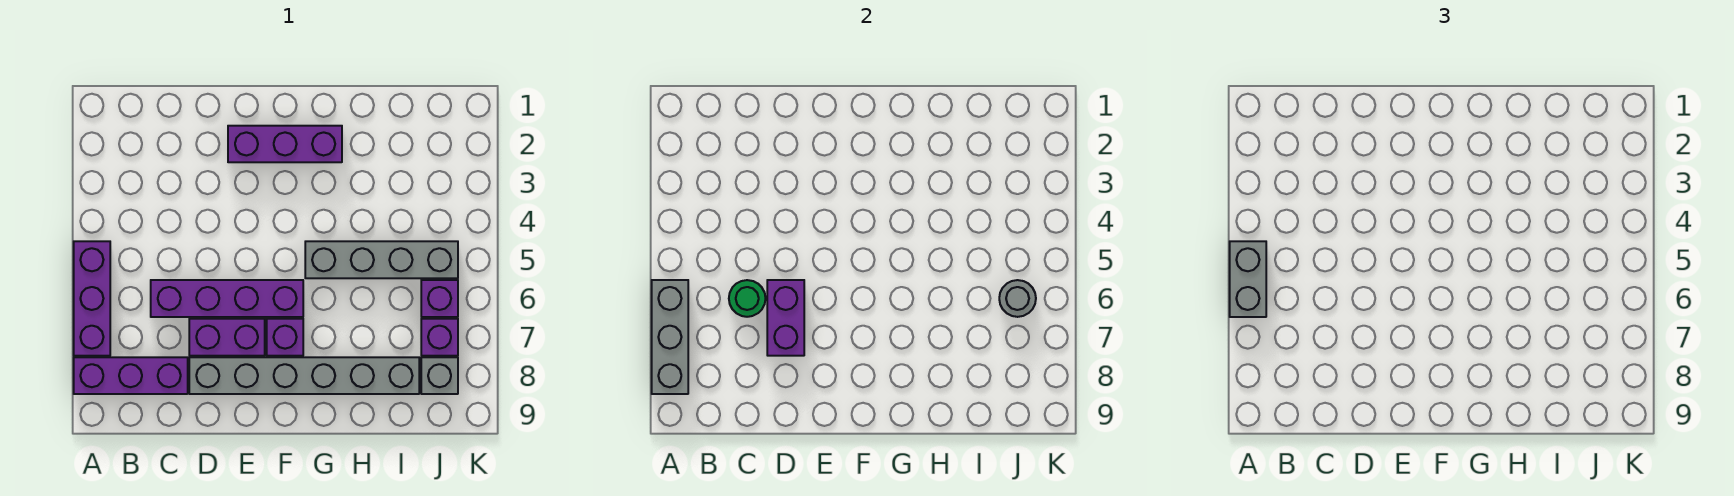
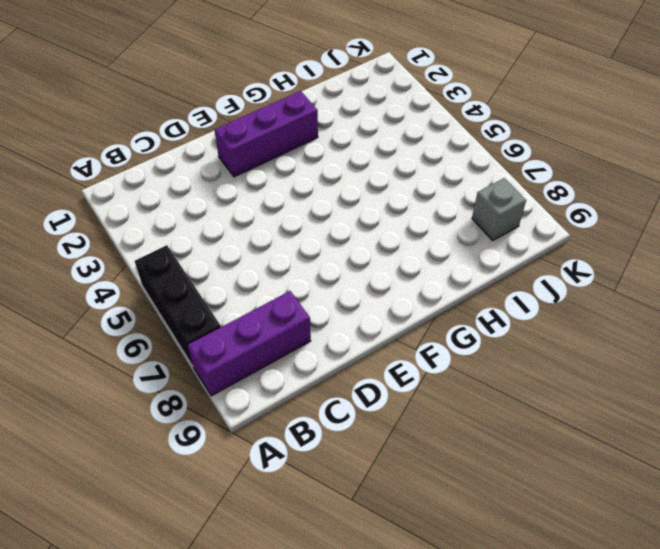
black brick A5:A7 level 1 -> purple brick A5:A7 level 1
none -> purple brick C6:F6 level 1
none -> purple brick D7:E7 level 1
none -> grey brick D8:I8 level 1

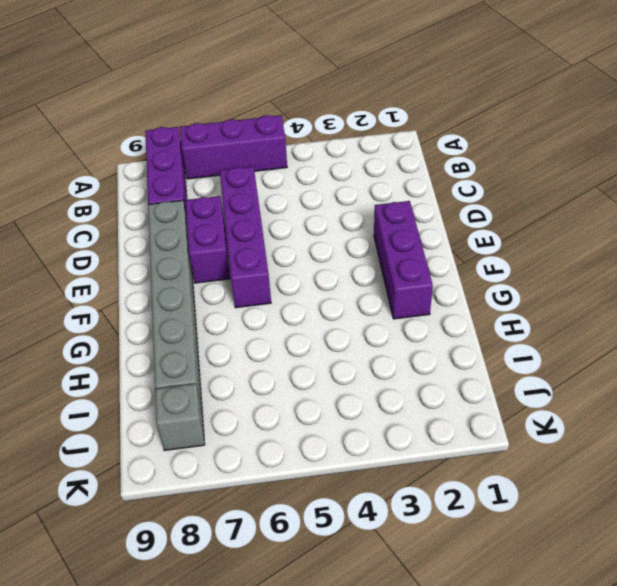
none -> purple brick F7 level 1
none -> grey brick G5:J5 level 1
none -> purple brick J6 level 1

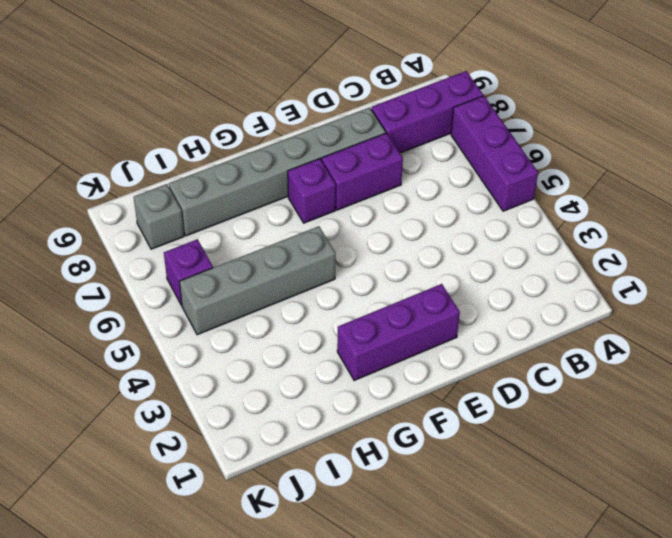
none -> purple brick C6:F6 level 1
none -> purple brick J7 level 1
none -> grey brick A6:A8 level 2

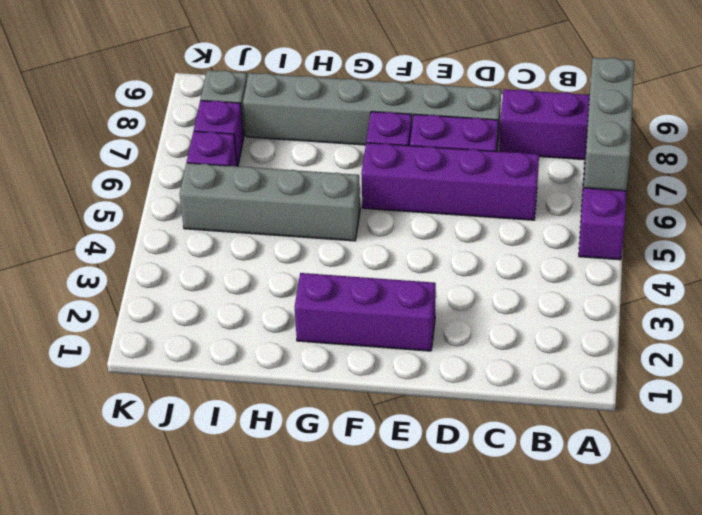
none -> green round brick C6 level 2
none -> purple brick D6:D7 level 2
none -> grey round brick J6 level 2

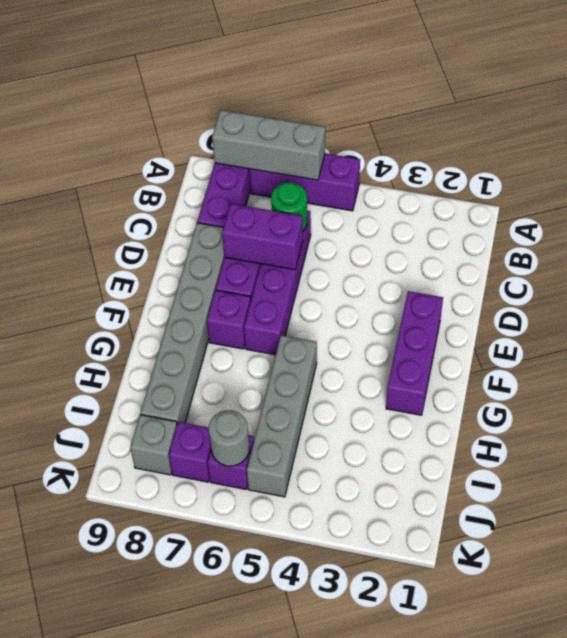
none -> grey brick A5:A6 level 3

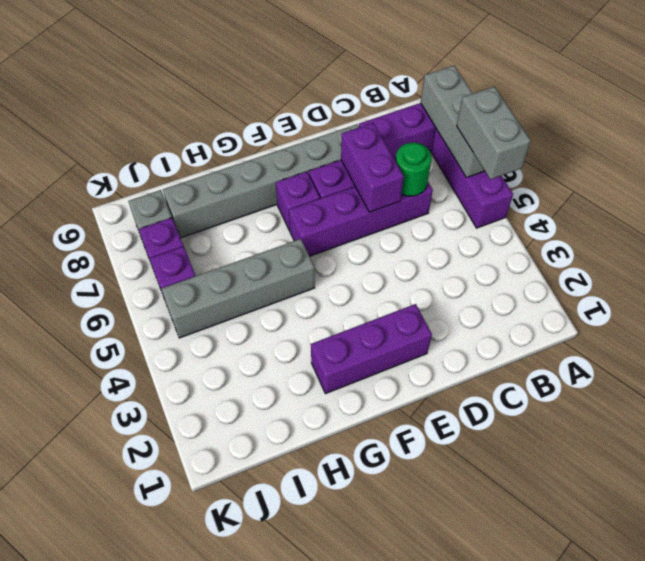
none -> grey round brick J6 level 2

